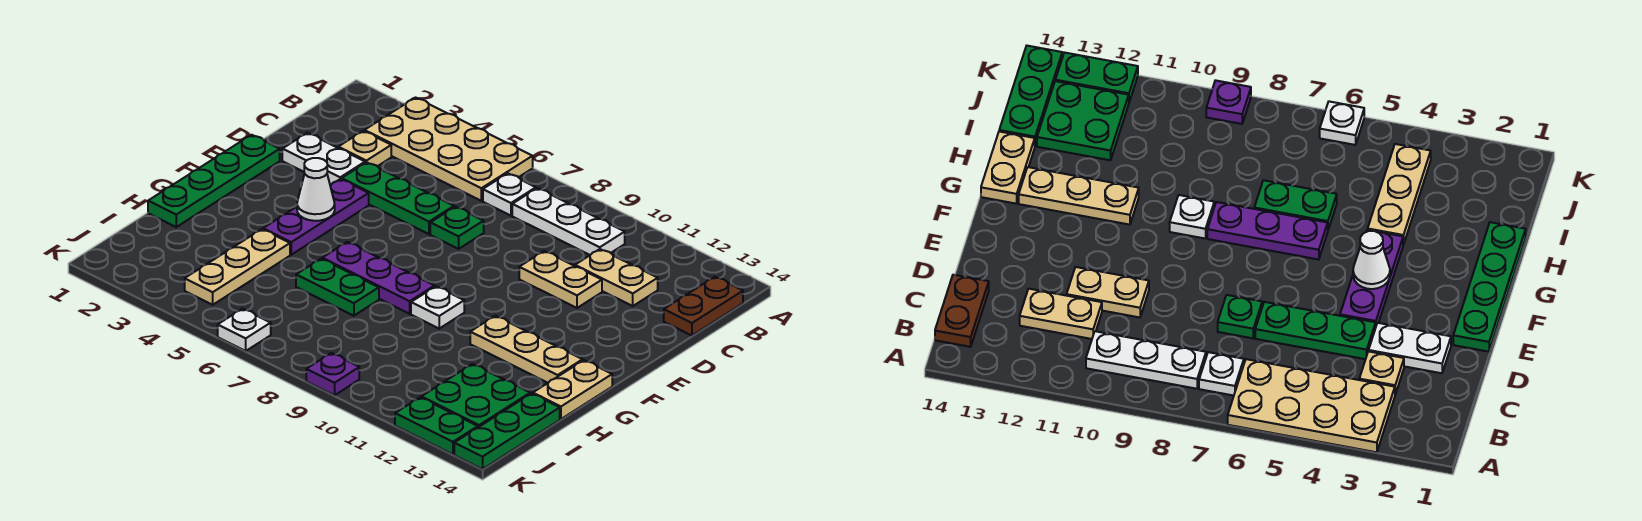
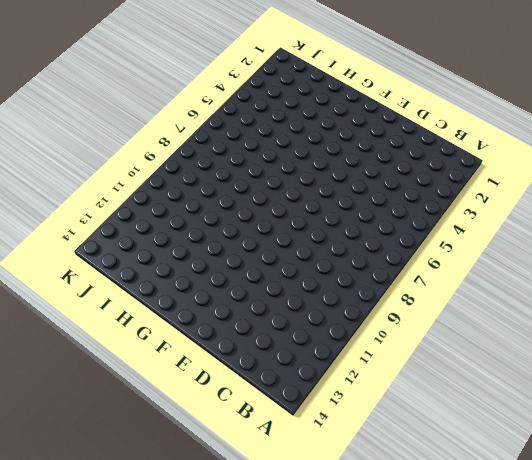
none -> tan plate A3:B6 level 1
none -> white plate B7 level 1
none -> white plate B8:B10 level 1

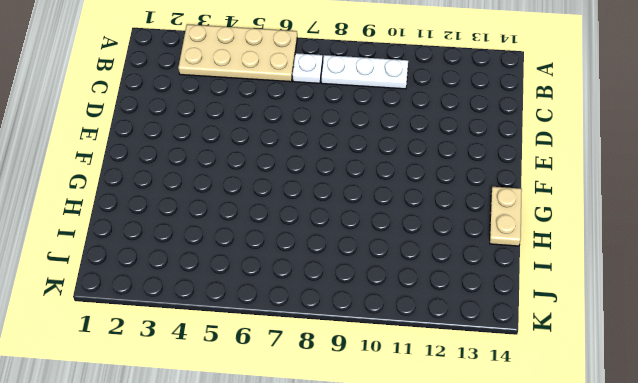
none -> brown plate B14:C14 level 1
none -> tan plate C3 level 1
none -> tan plate C11:C12 level 1

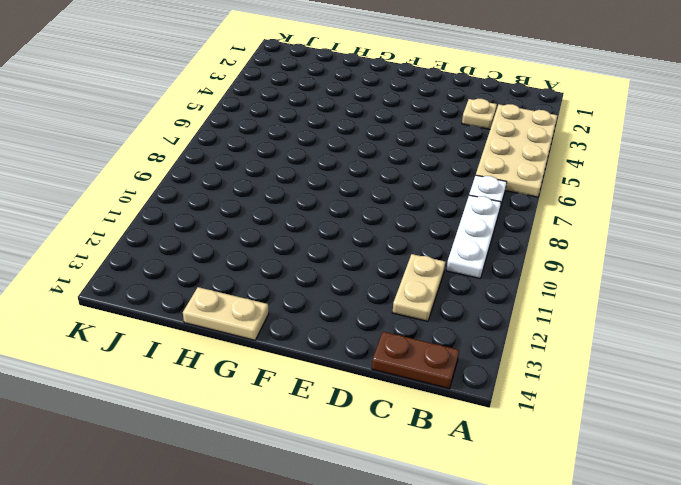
none -> white plate D2:D3 level 1
none -> green plate D4:D6 level 1
none -> green plate D7 level 1

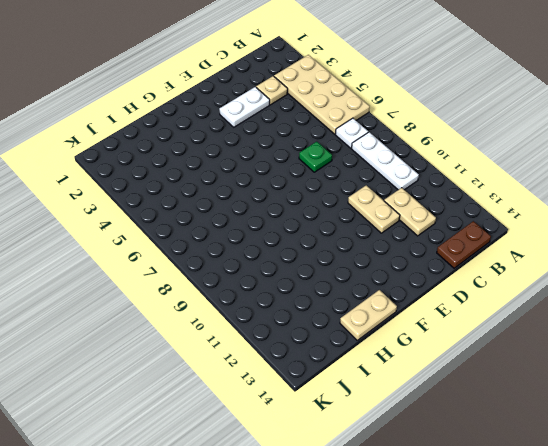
white plate D3:E3 level 1 -> white plate D2:D3 level 1
none -> green plate D4:D6 level 1
none -> green plate E1:H1 level 1
none -> purple plate E4:G4 level 1

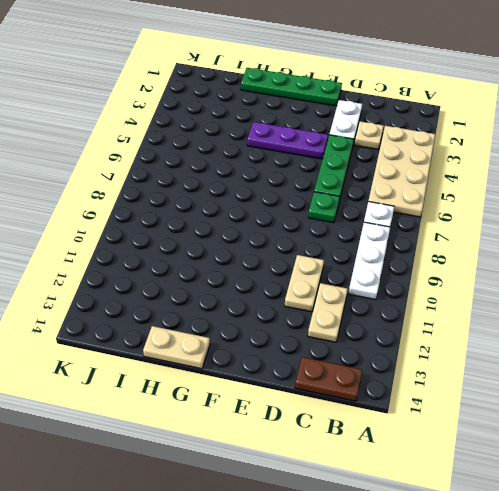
none -> purple plate G6:G8 level 1
none -> white plate G9 level 1
none -> tan plate G11:G13 level 1

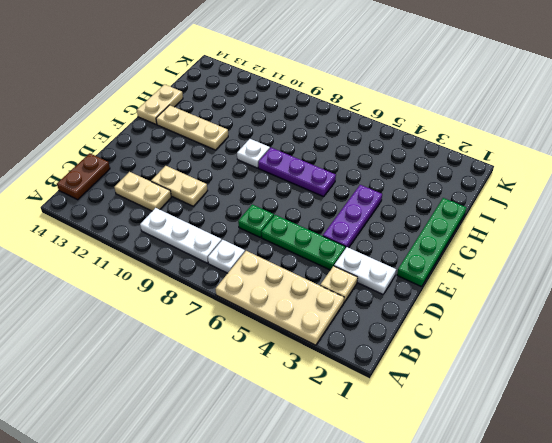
none -> tan plate H4:J4 level 1
none -> green plate H6:H7 level 1
none -> green plate I12:J13 level 1

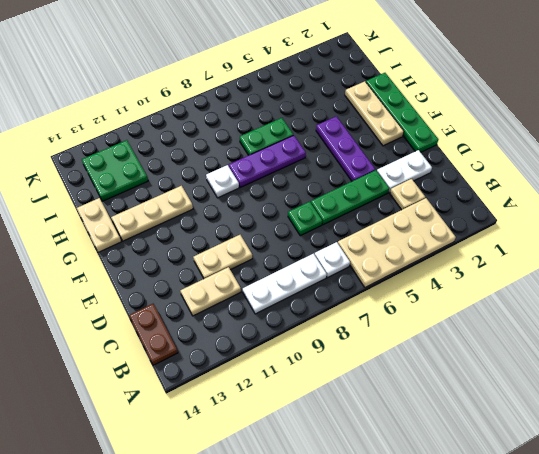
tan plate F2:H2 level 1 -> tan plate H4:J4 level 1
none -> green plate I14:K14 level 1
none -> white plate K6 level 1
none -> purple plate K9 level 1

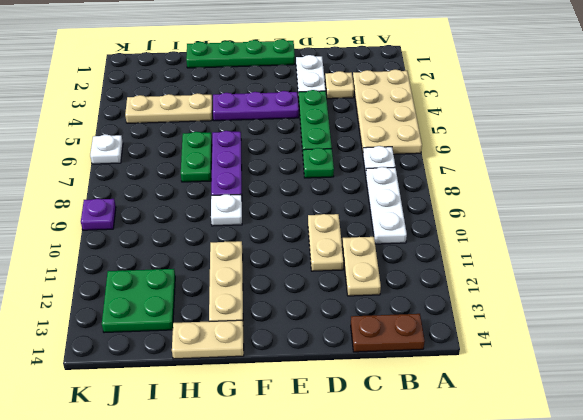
none -> green plate I14:K14 level 1
none -> green plate K12:K13 level 1
none -> white cone F4 level 2

